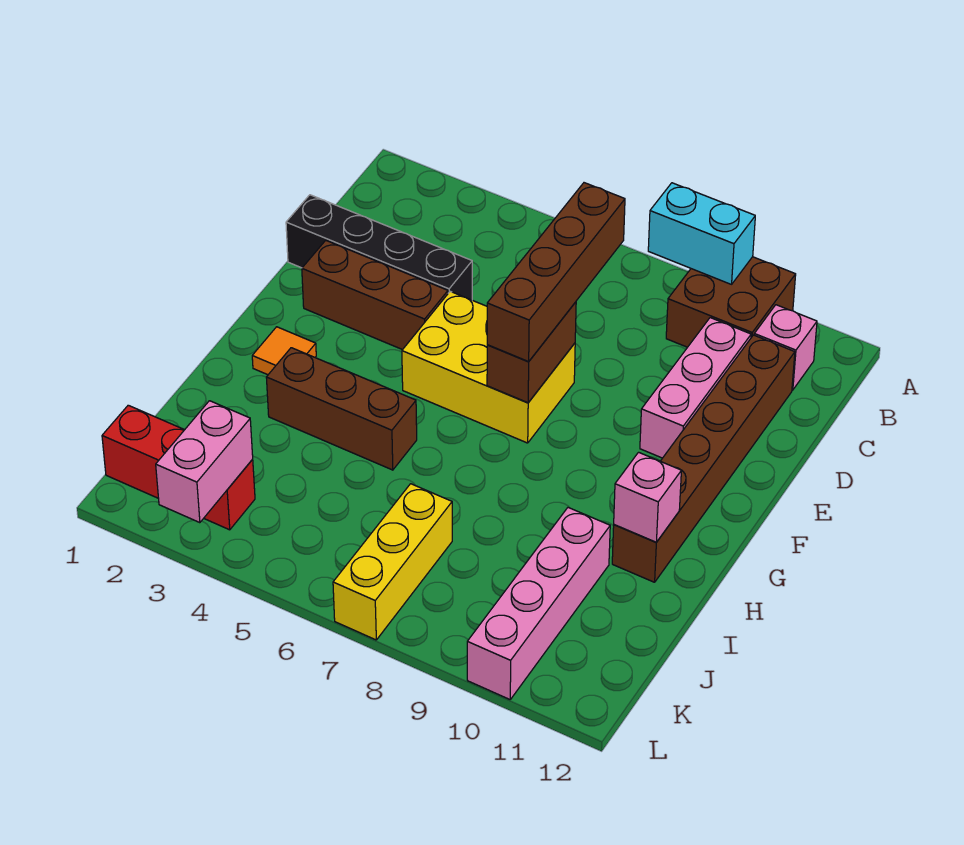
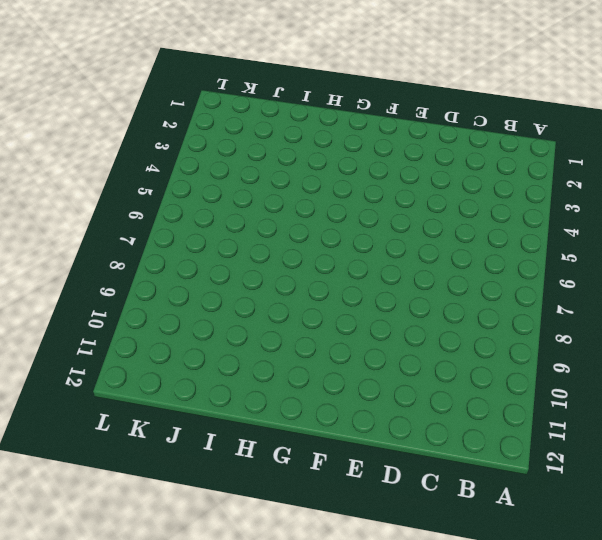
none -> brown brick A9:B10 level 1
none -> pink brick B11 level 1
none -> pink brick C10:E10 level 1

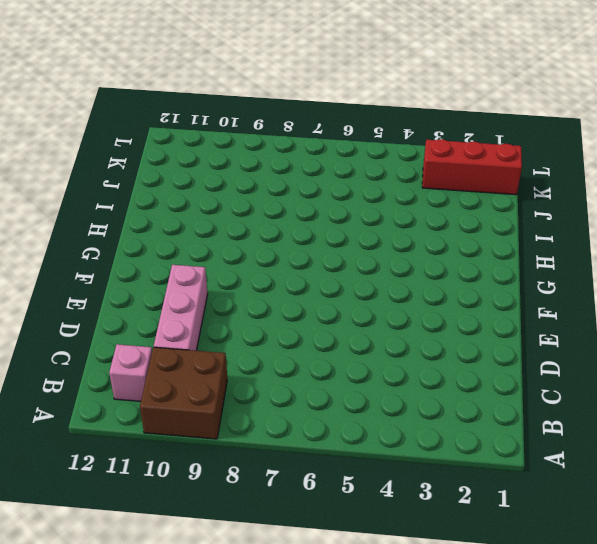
none -> brown brick C11:H11 level 1
none -> black brick D1:D4 level 1
none -> brown brick E2:E4 level 1

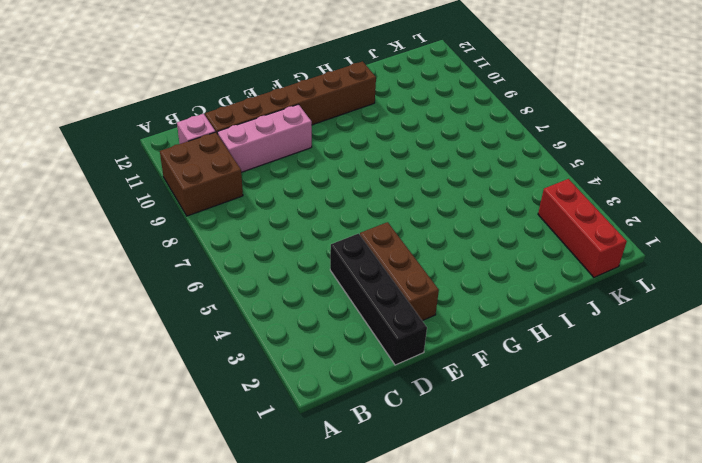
none -> yellow brick E5:F7 level 1
none -> orange tile G2 level 1
none -> brown brick H3:H5 level 1

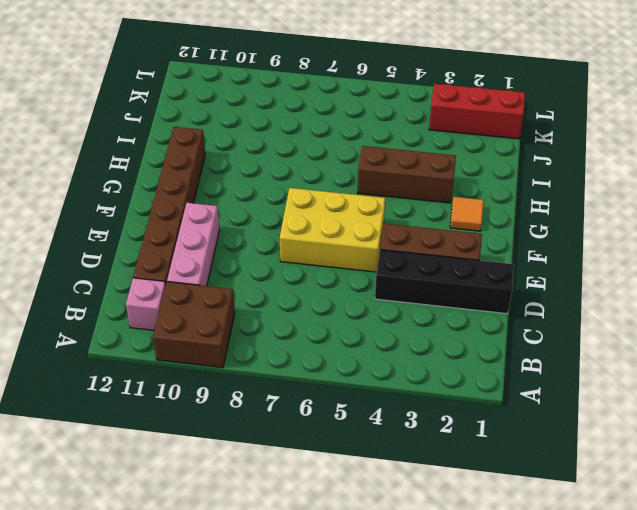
none -> pink brick I10:L10 level 1
none -> yellow brick J7:L7 level 1
none -> cyan brick A8:A9 level 2

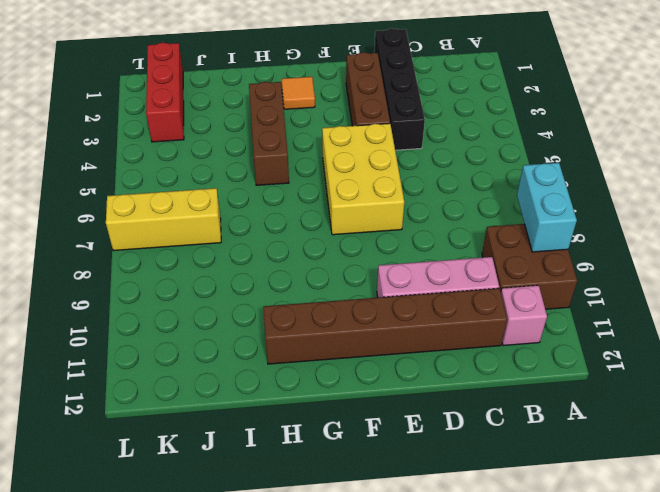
none -> pink brick I10:L10 level 1
none -> brown brick E7:F7 level 2
none -> pink brick H11 level 2

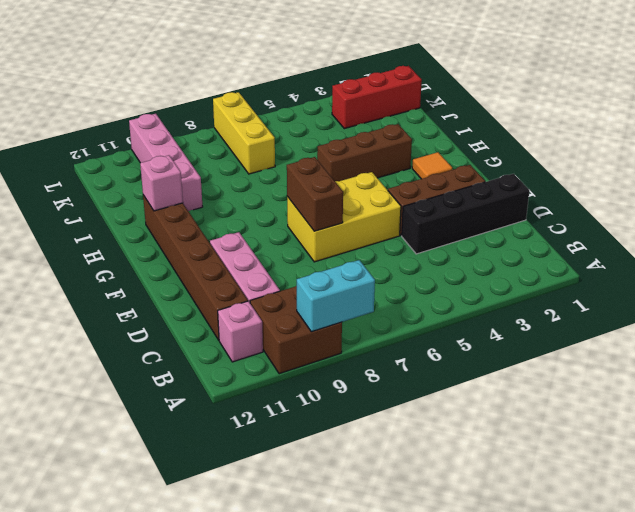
none -> pink brick K3:L3 level 2
none -> brown brick C7:F7 level 3

